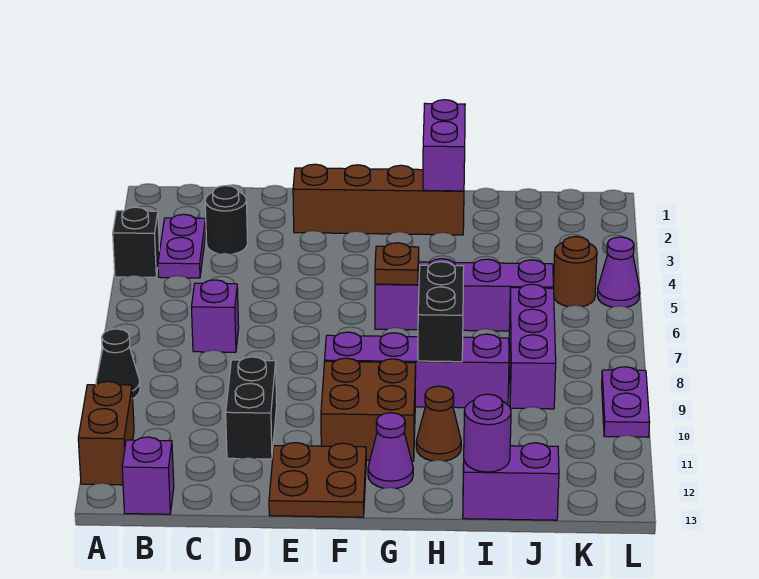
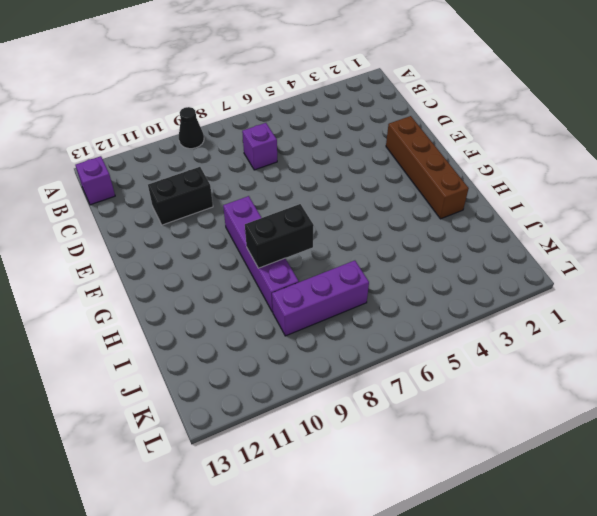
none -> black brick A4 level 1
none -> brown brick A11:A12 level 1
none -> purple plate B3:B4 level 1

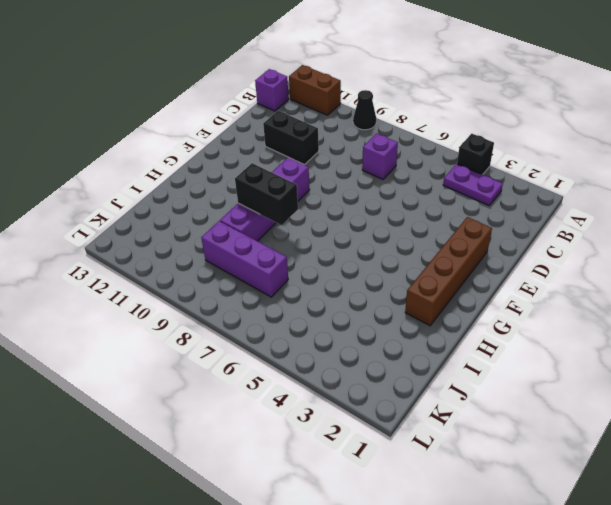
none -> black round brick C3 level 1
none -> brown plate E12:F13 level 1
none -> brown brick F10:G11 level 1

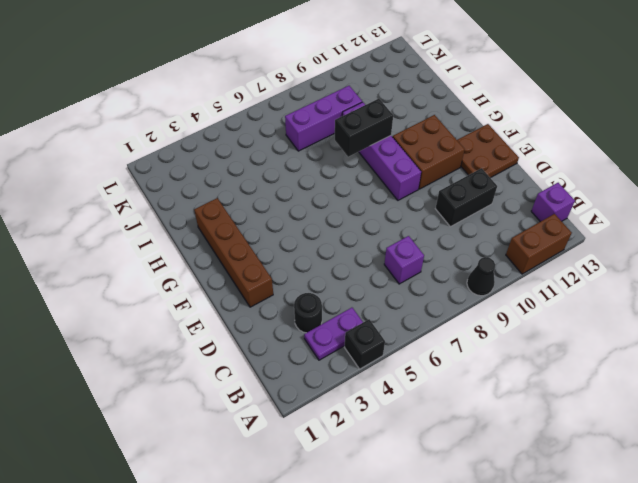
none -> purple brick G6:J6 level 1
none -> purple cone G12 level 1
none -> brown cone H11 level 1

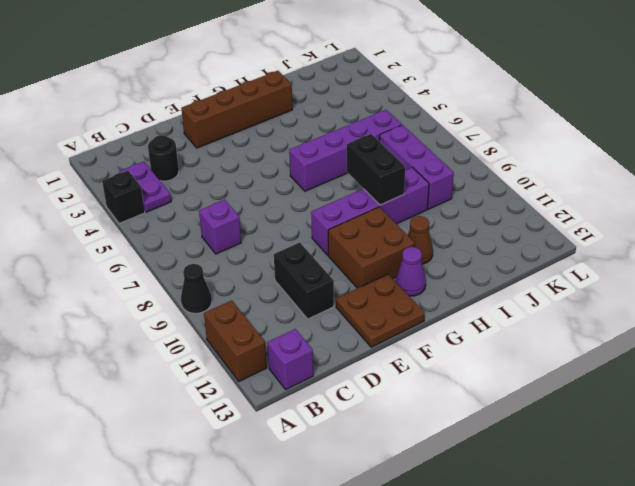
none -> purple brick I13:J13 level 1
none -> brown round brick K5 level 1
none -> purple cone L5 level 1

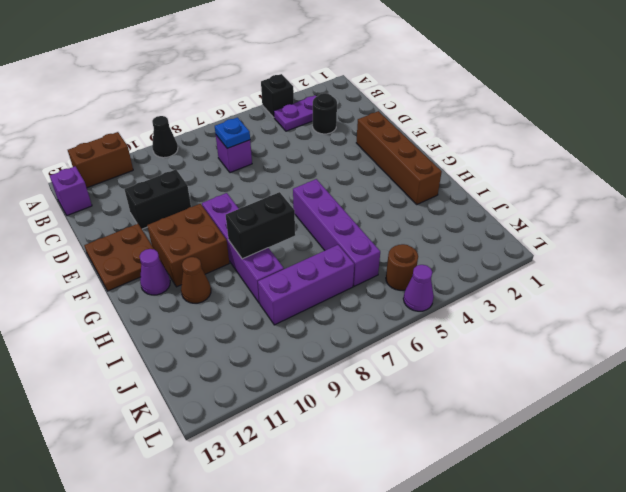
blue plate C7 level 2 -> none
none -> purple brick I13:J13 level 1
none -> purple plate L9:L10 level 1
none -> brown plate G6 level 2

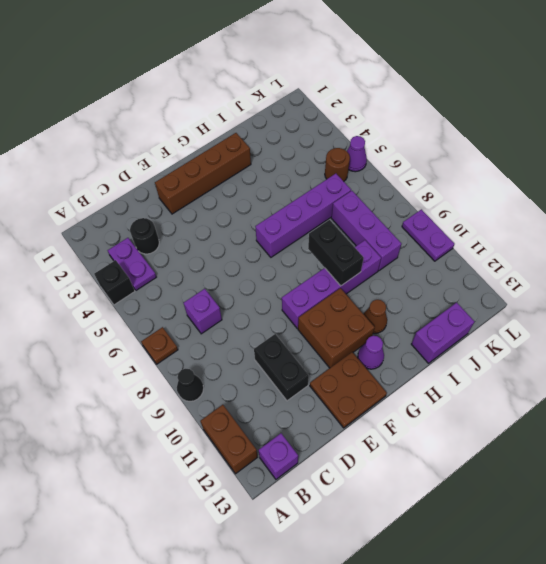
brown plate A7 level 1 -> brown plate G6 level 2
none -> purple brick H1:H2 level 2
none -> purple round brick I13 level 2

